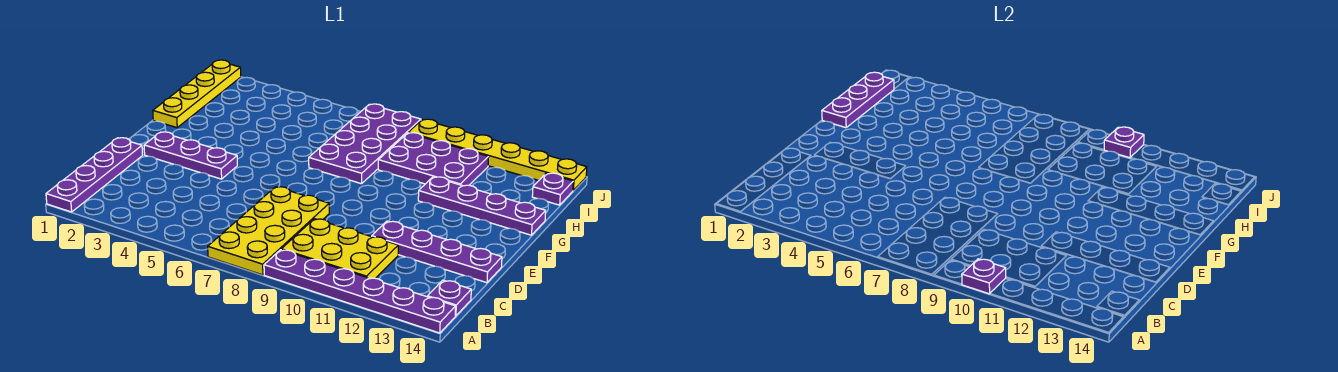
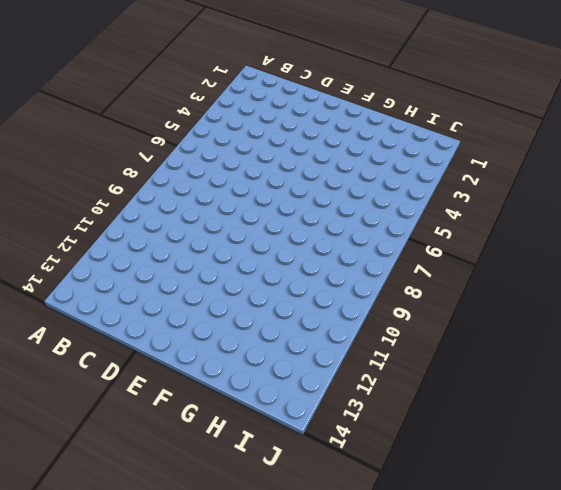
none -> purple plate A1:D1 level 1
none -> yellow plate A7:D8 level 1
none -> purple plate A9:A14 level 1

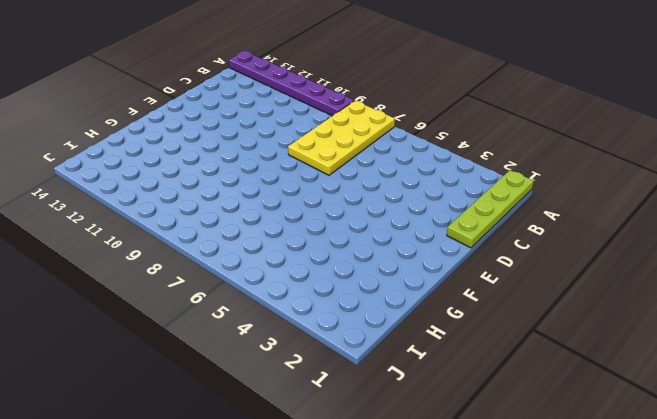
lime plate A1:D1 level 1 -> purple plate A1:D1 level 1
none -> yellow plate B9:C11 level 1
none -> purple plate B14 level 1
none -> purple plate D11:D14 level 1

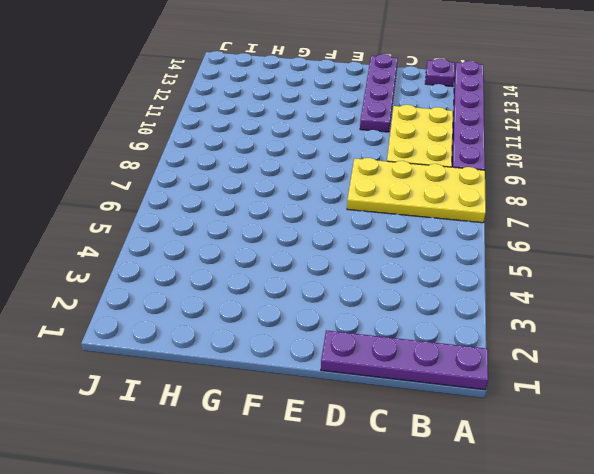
none -> purple plate E2:E4 level 1
none -> yellow plate G1:J1 level 1
none -> purple plate G7:J8 level 1

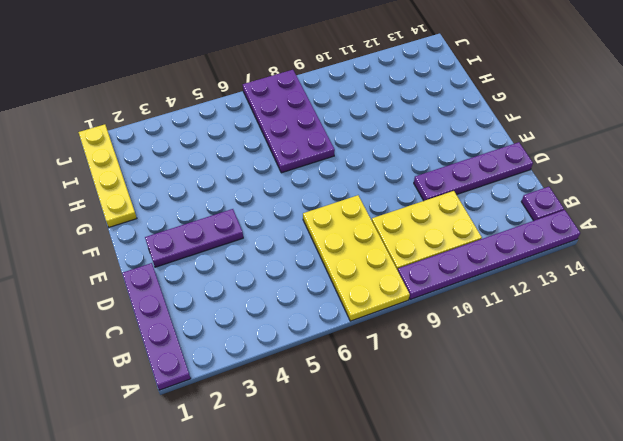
none -> purple plate G11:G14 level 1
none -> purple plate H9:I11 level 1
none -> purple plate I14 level 1

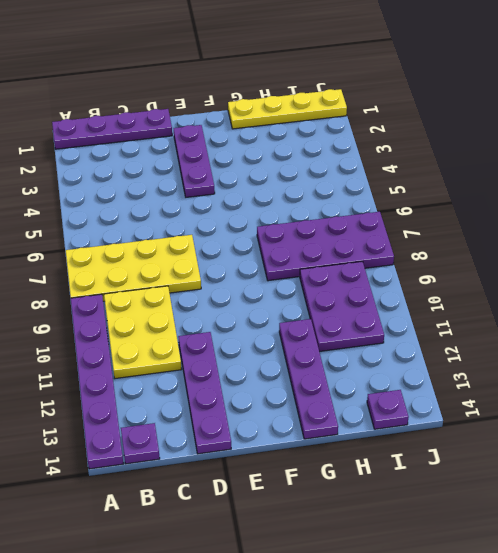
none -> yellow plate J9:J14 level 1
none -> purple plate A10 level 2
none -> purple plate G1:I1 level 2

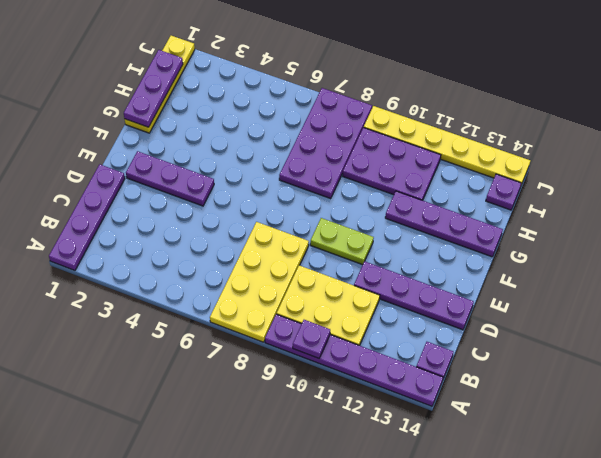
lime plate E9:E10 level 1 -> none
none -> purple plate J10 level 2

